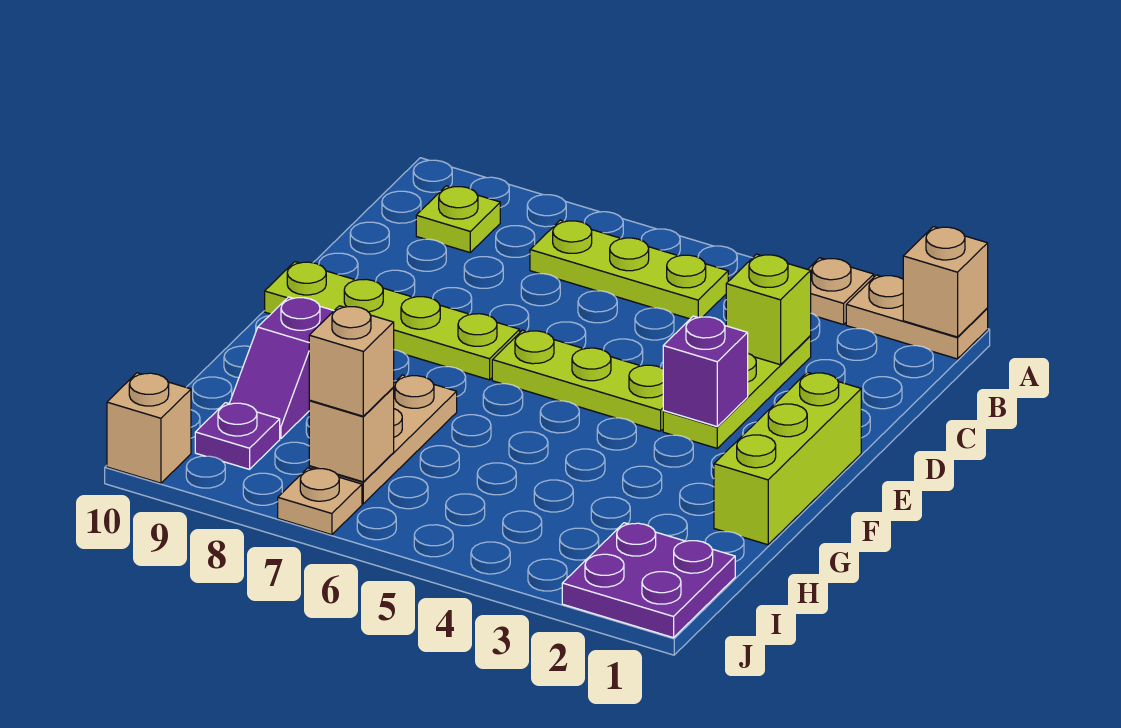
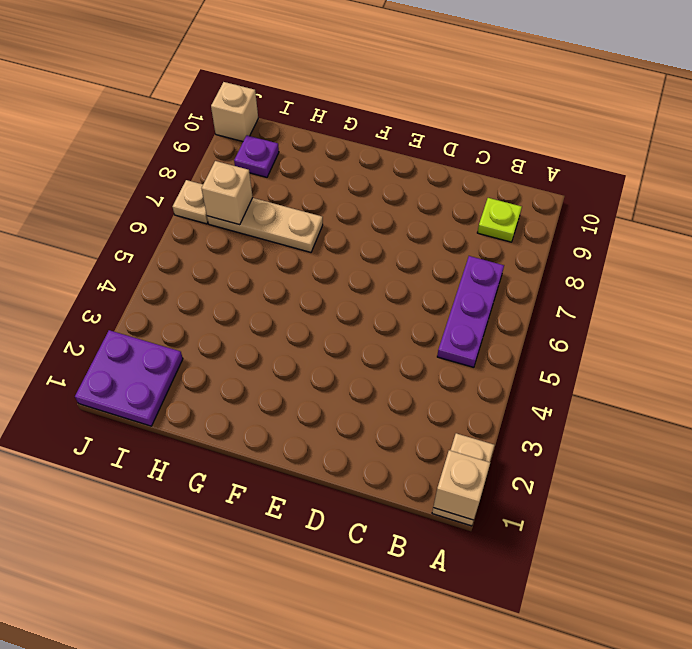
purple plate B5:B7 level 1 -> lime plate B5:B7 level 1
none -> tan plate A3 level 1
none -> lime plate C3:E3 level 1
none -> lime brick E1:G1 level 1

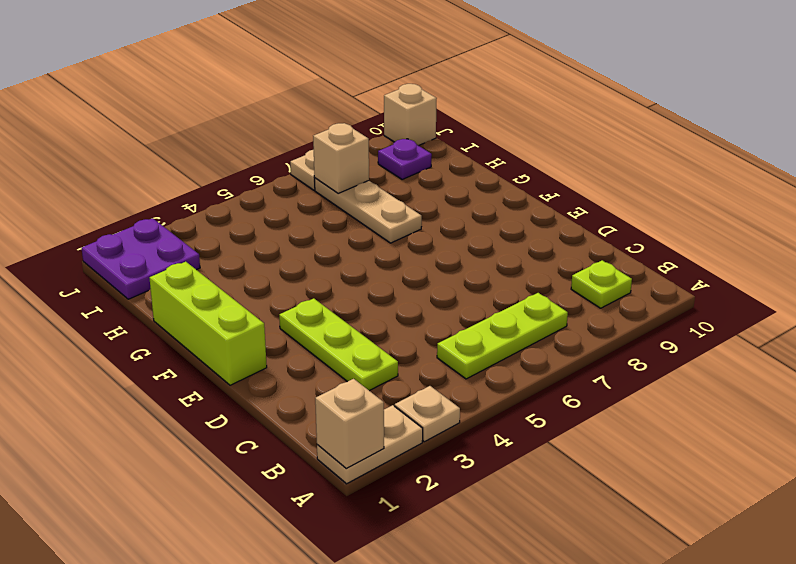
none -> lime plate E4:E6 level 1
none -> lime plate E7:E10 level 1
none -> purple slope G9:H9 level 1 top G

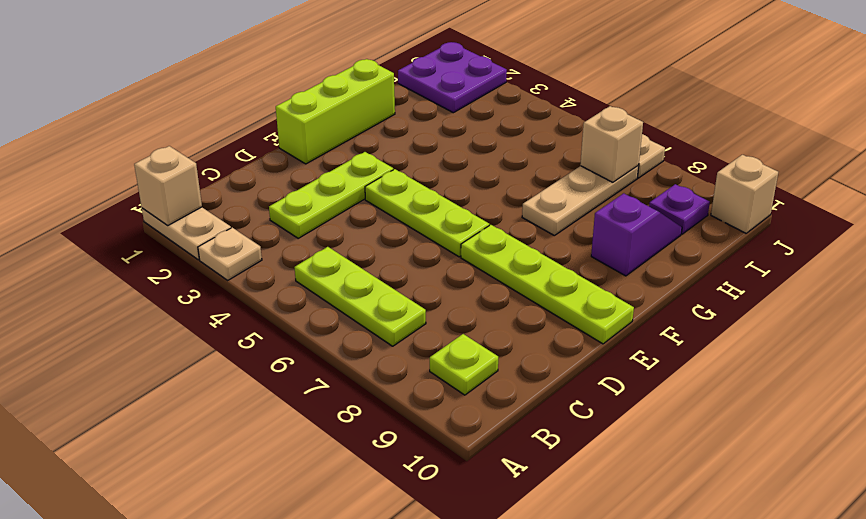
none -> lime brick C3 level 2
none -> purple brick E3 level 2
none -> tan brick I7 level 3

